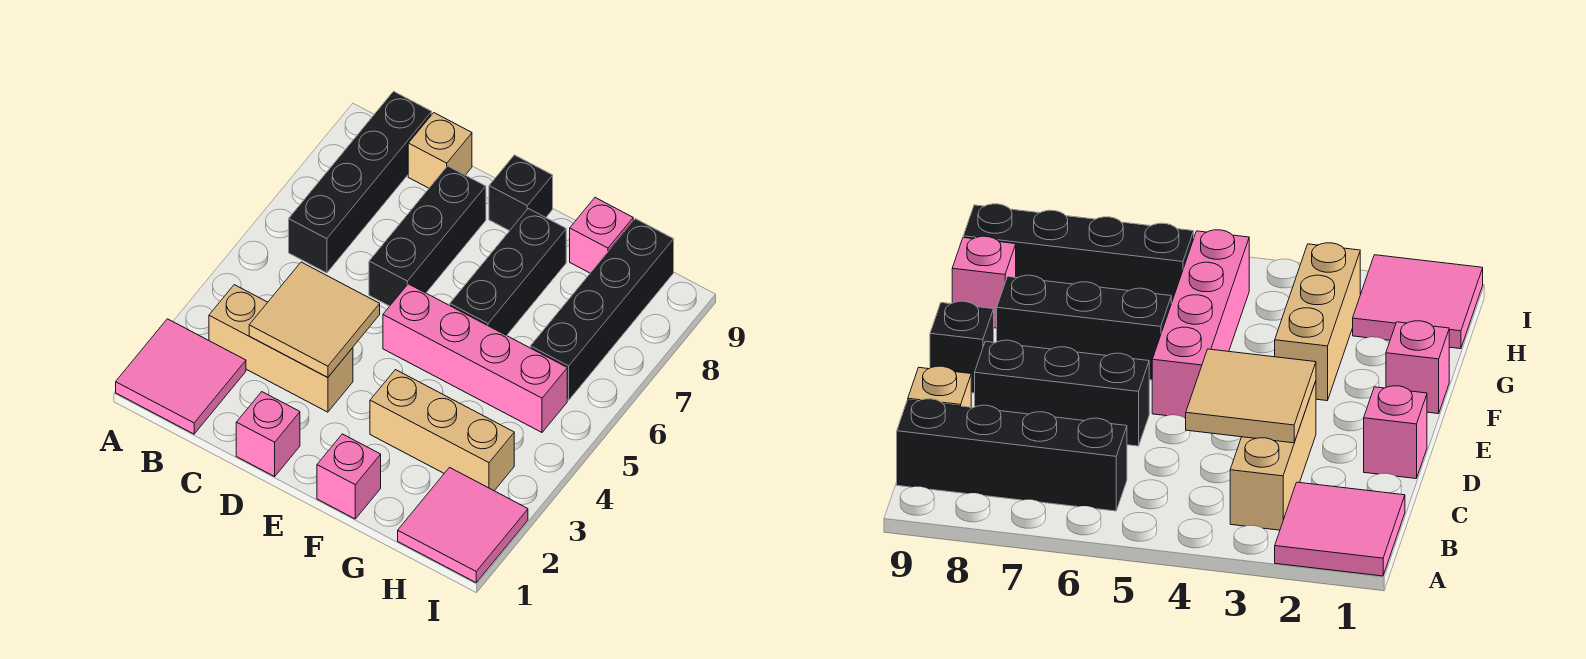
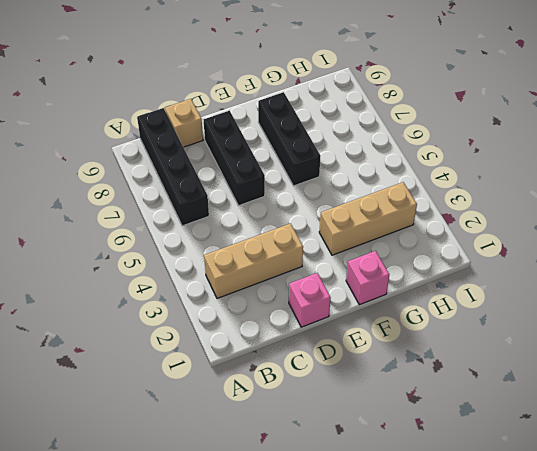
none -> pink tile A1:B2 level 1
none -> pink brick E5:H5 level 1
none -> black brick E9 level 1

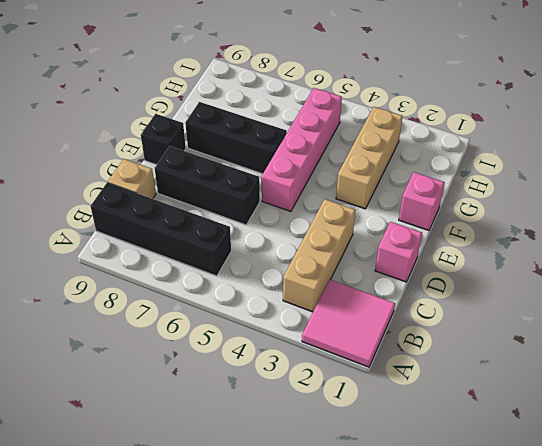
none -> pink brick G9 level 1
none -> pink tile H1:I2 level 1
none -> black brick H6:H9 level 1

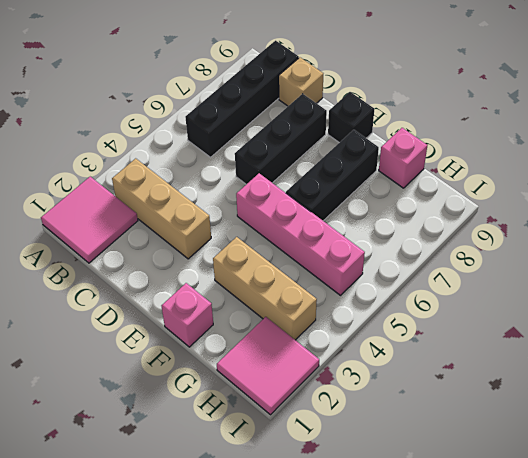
none -> pink brick D1 level 1
none -> black brick H6:H9 level 1
none -> tan tile C3:D4 level 2

